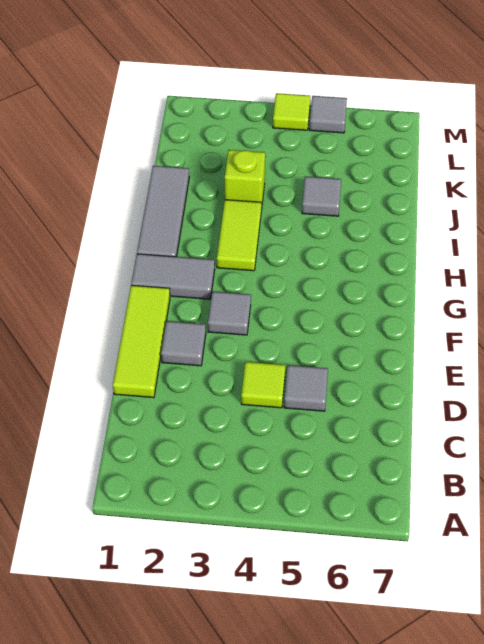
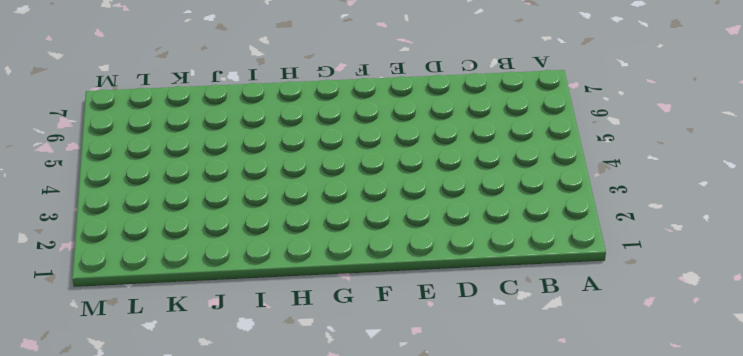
none -> lime tile D1:F1 level 1
none -> lime tile D4 level 1
none -> grey tile D5 level 1

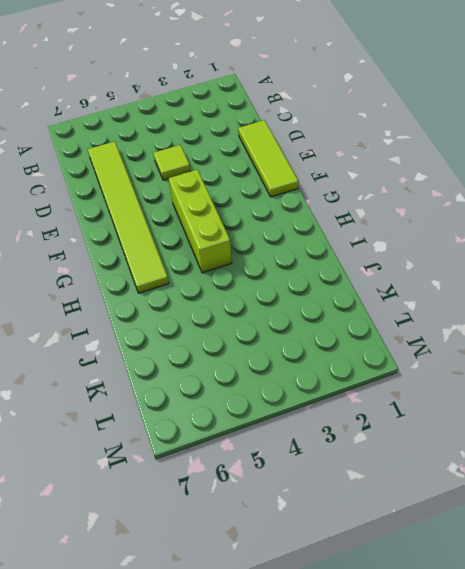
lime tile C6:H6 level 1 -> none
lime brick F4:H4 level 1 -> none
none -> grey tile D5 level 1
none -> grey tile E2 level 1
none -> grey tile F3 level 1

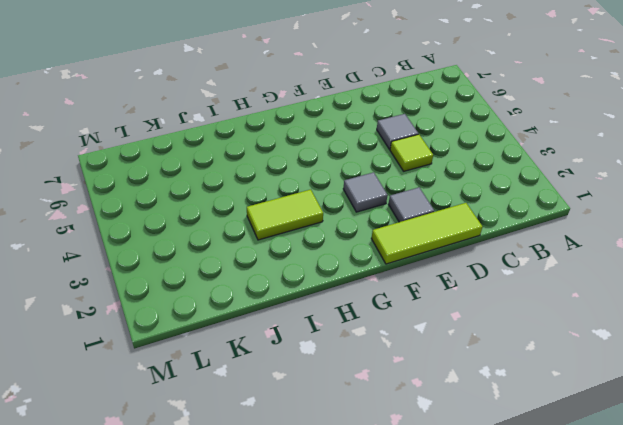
none -> grey tile G1:G2 level 1
none -> grey tile H1:J1 level 1
none -> lime brick J3 level 1

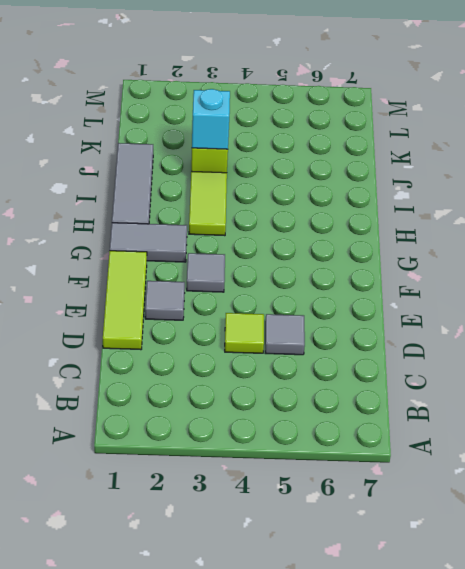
cyan brick J3 level 2 -> none
none -> grey tile J5 level 1
none -> lime tile M4 level 1
none -> grey tile M5 level 1

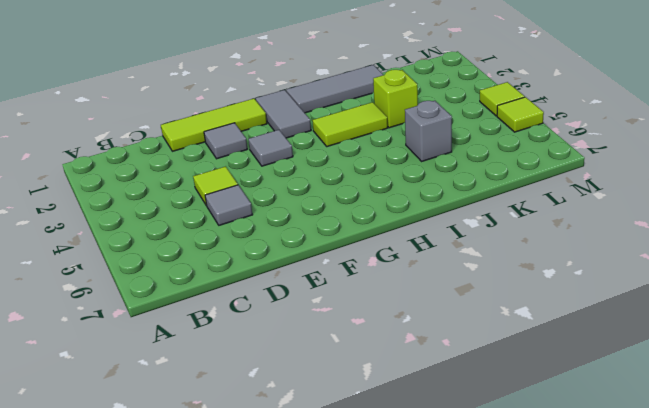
grey brick J5 level 1 -> grey tile J5 level 1
lime tile M5 level 1 -> grey tile M5 level 1

